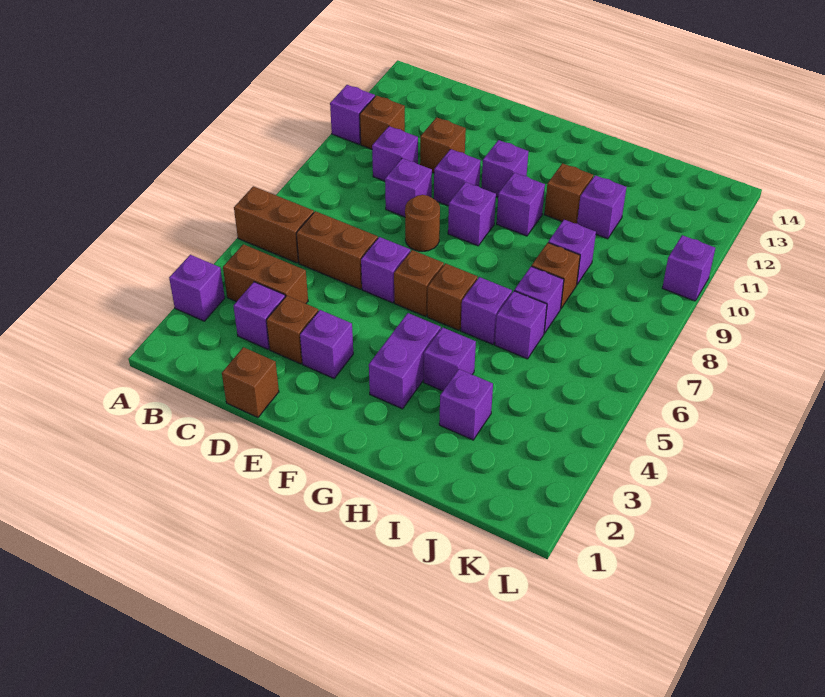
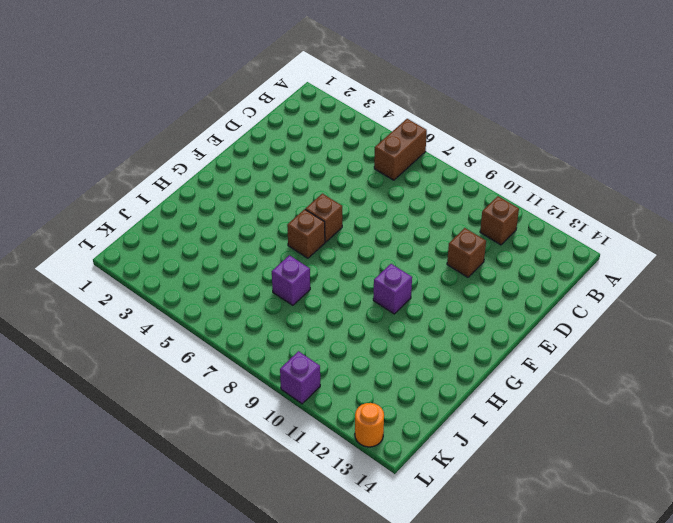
orange round brick L13 level 1 -> none
none -> purple brick A3 level 1
none -> purple brick A11 level 1
none -> brown brick B4:C4 level 1
none -> purple brick C3 level 1

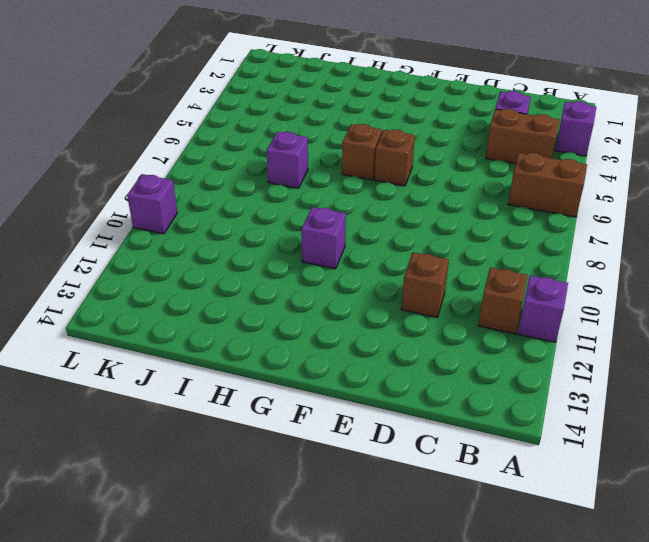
none -> brown brick C6:D6 level 1
none -> purple brick C10 level 1
none -> brown brick D1 level 1
none -> brown brick D3 level 1

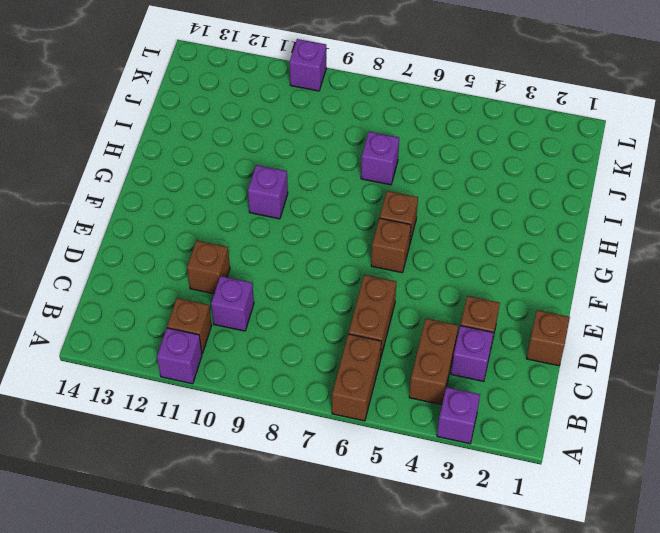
none -> purple brick D9 level 1
none -> purple brick E3 level 1
none -> purple brick E6 level 1
none -> brown round brick E8 level 1

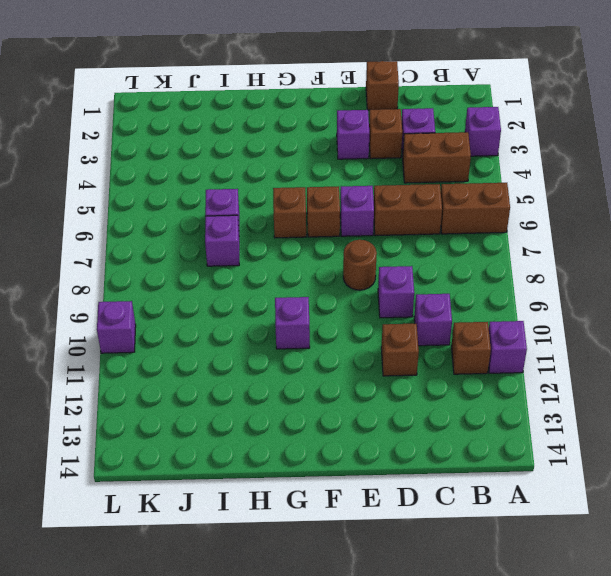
none -> purple brick E10 level 1
none -> purple brick F9 level 1
none -> purple brick F11 level 1
none -> purple brick G3:G4 level 1

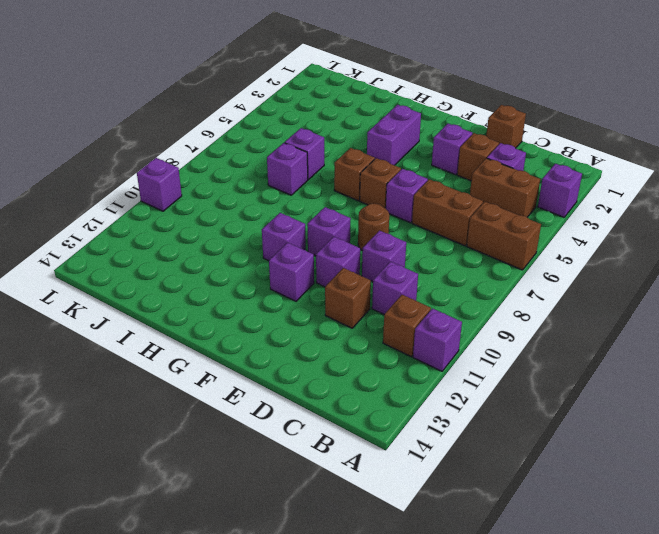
none -> purple brick H4 level 1
none -> purple brick H6 level 1
none -> brown brick H11 level 1
none -> purple brick I3 level 1

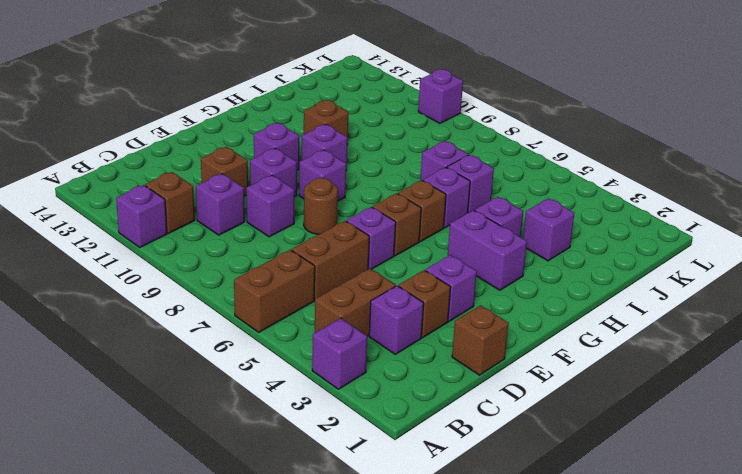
none -> brown brick I8 level 1
none -> purple brick I9 level 1
none -> purple brick I11 level 1

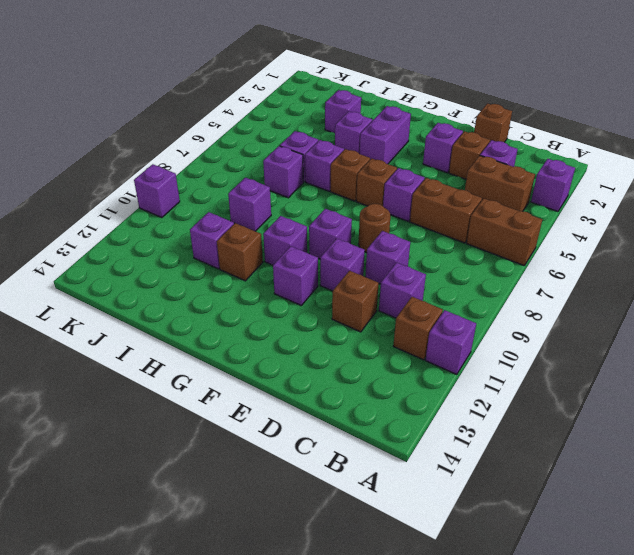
none -> brown brick I8 level 1

